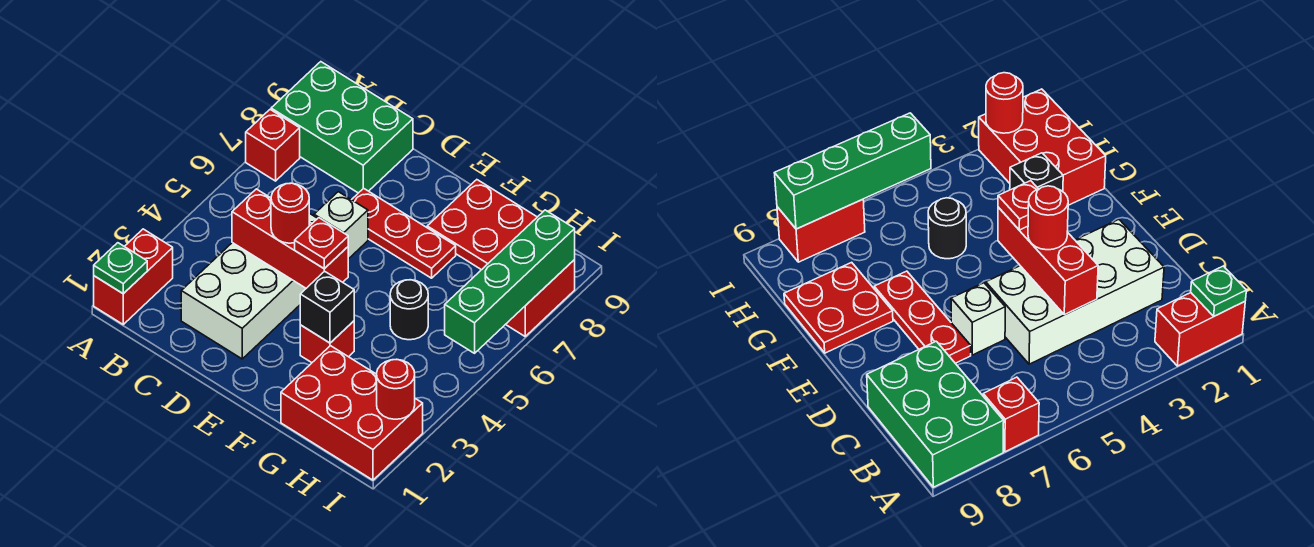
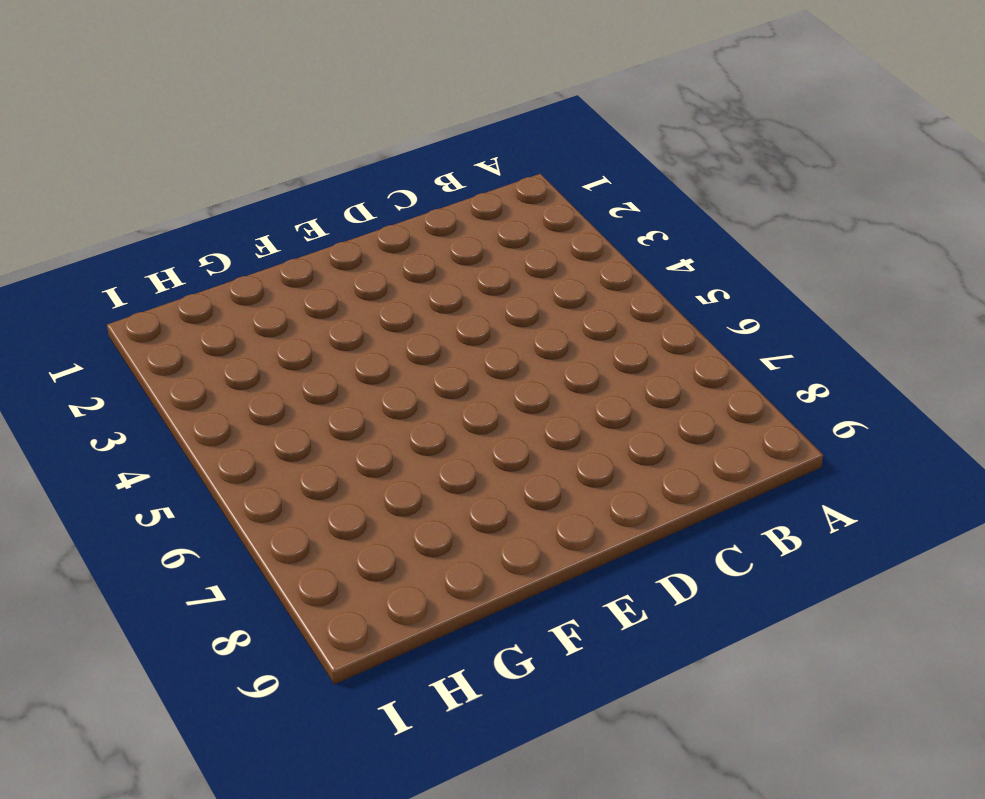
none -> red brick A1:A2 level 1
none -> red brick A7 level 1
none -> green brick A8:C9 level 1

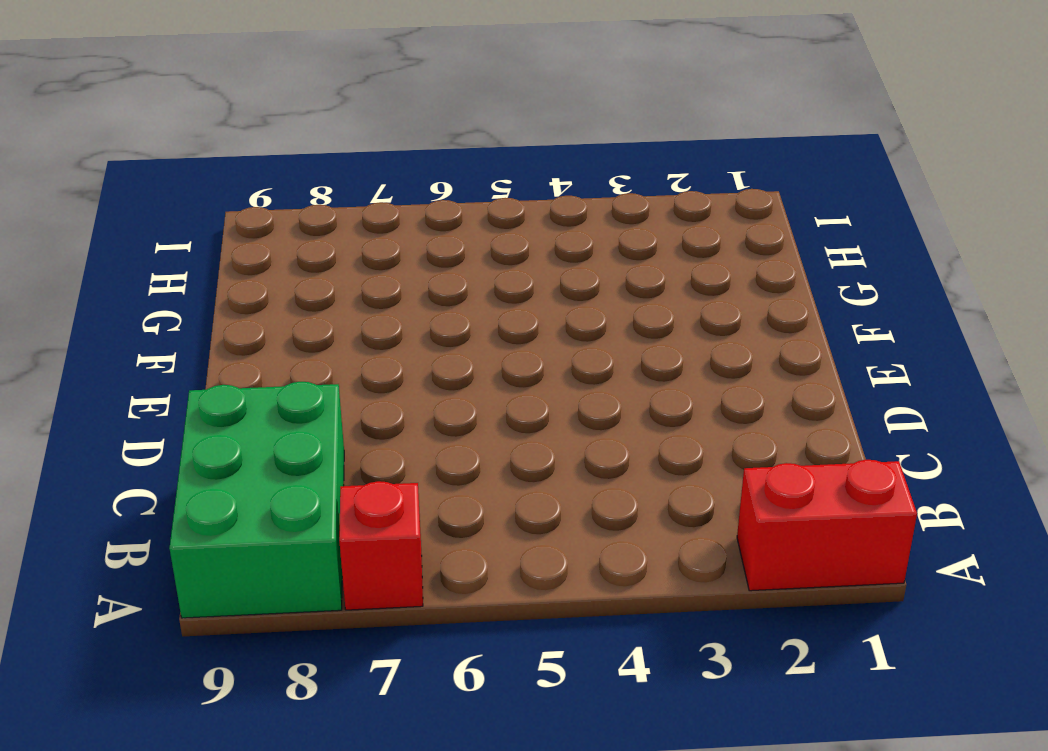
none -> white brick C2:D5 level 1
none -> white brick D6 level 1
none -> red plate D7:F7 level 1

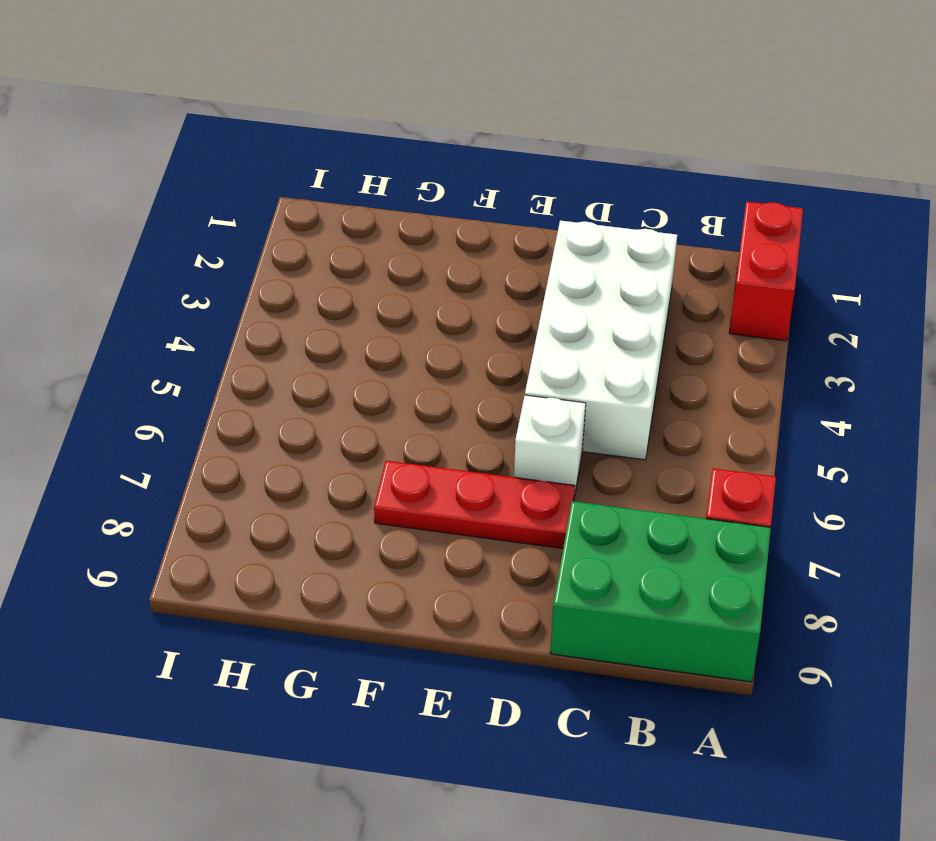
none -> red brick F3 level 1
none -> red plate F8:G9 level 1
none -> red brick G1:I2 level 1

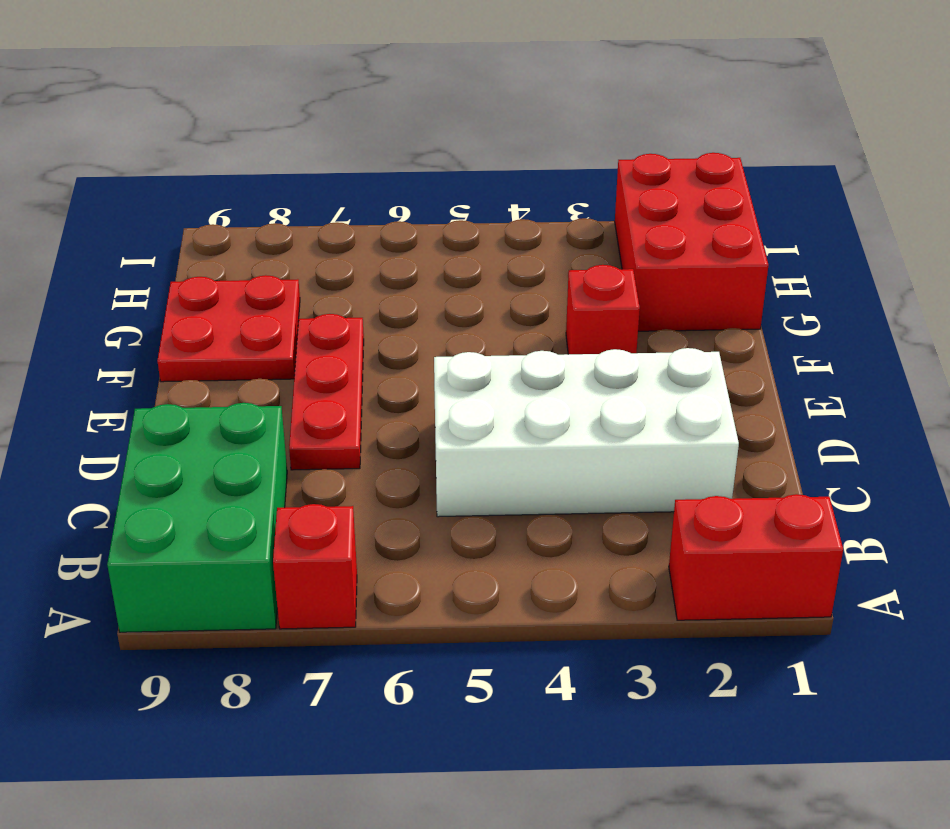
none -> white brick D6 level 1
none -> black round brick G5 level 1
none -> red brick I7:I8 level 1

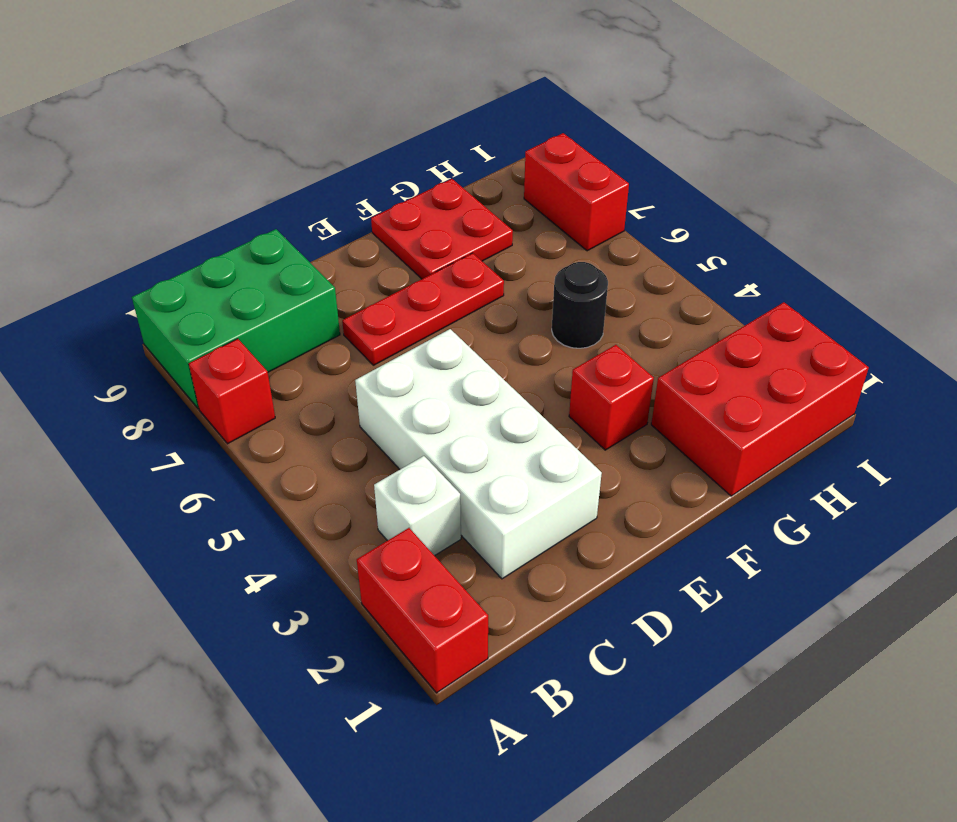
white brick B3 level 1 -> white brick D6 level 1
none -> green plate A1 level 2
none -> red brick C4:E4 level 2
none -> black brick F3 level 2

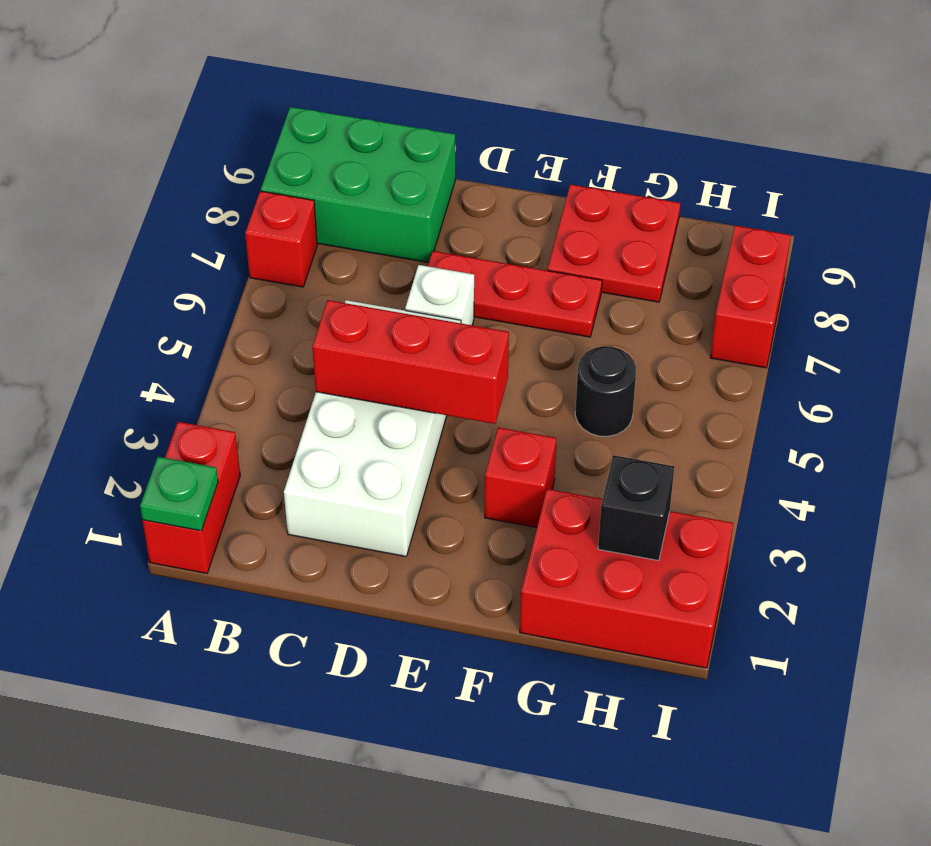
black brick H2 level 2 -> black brick F3 level 2
none -> red round brick I2 level 2
none -> green brick I5:I8 level 2
none -> red round brick D4 level 3

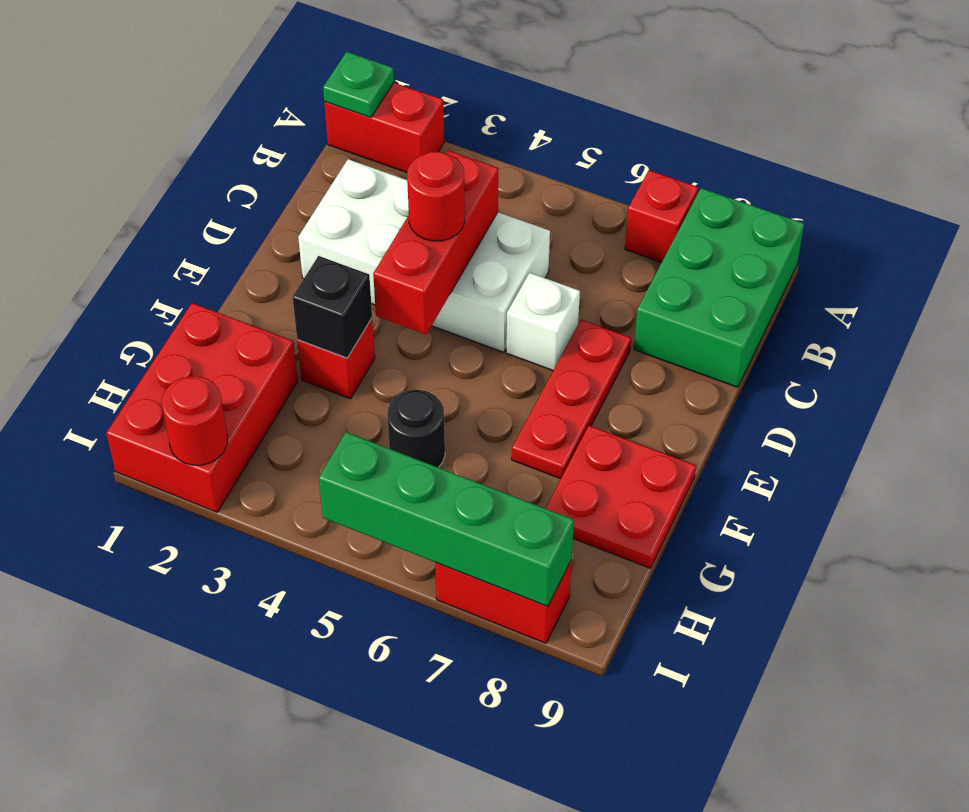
none -> red plate E4 level 3

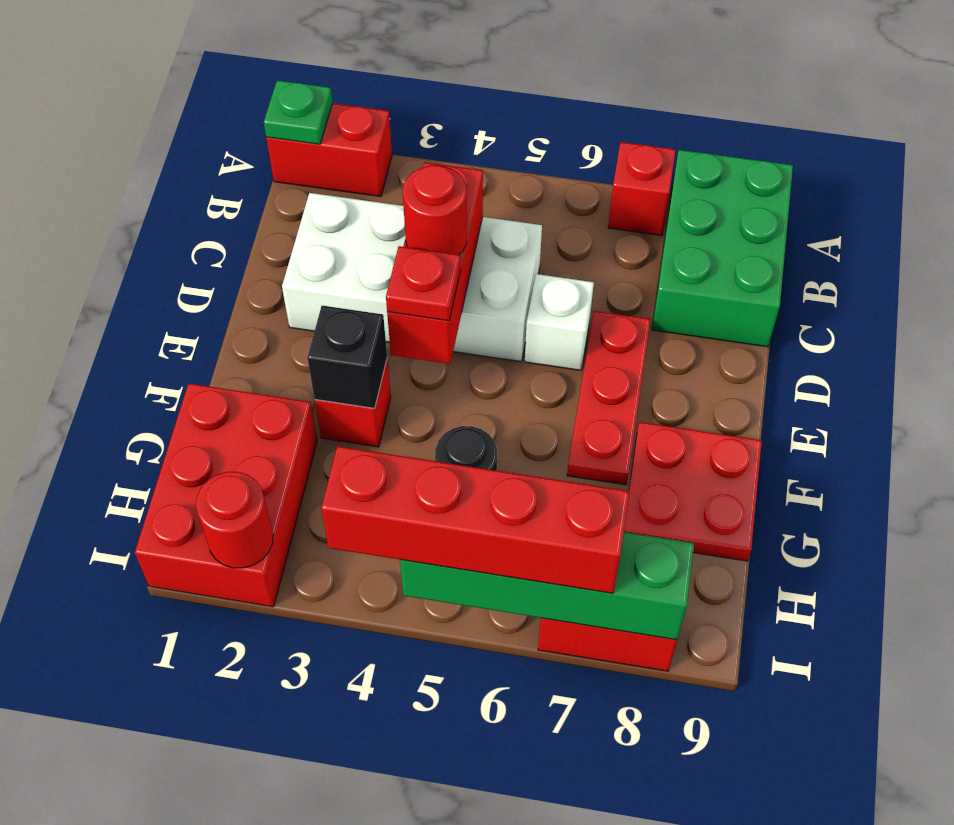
red brick I4:I7 level 3 -> none

